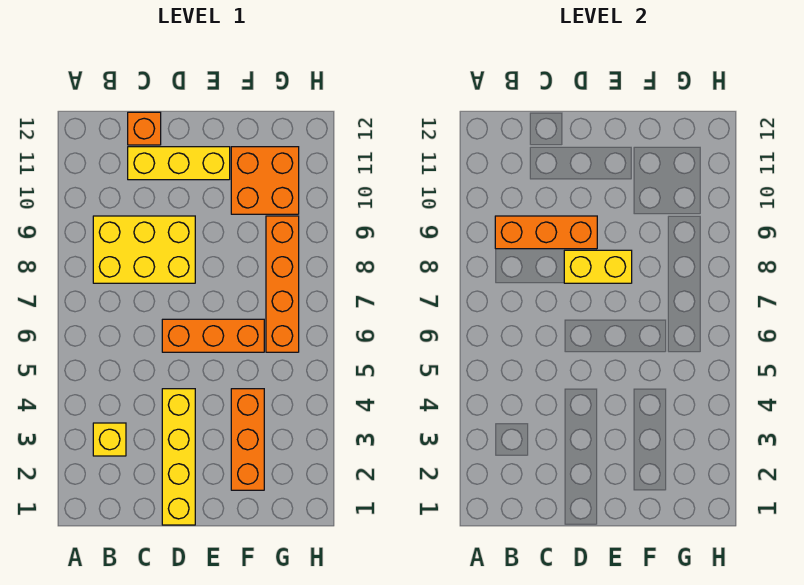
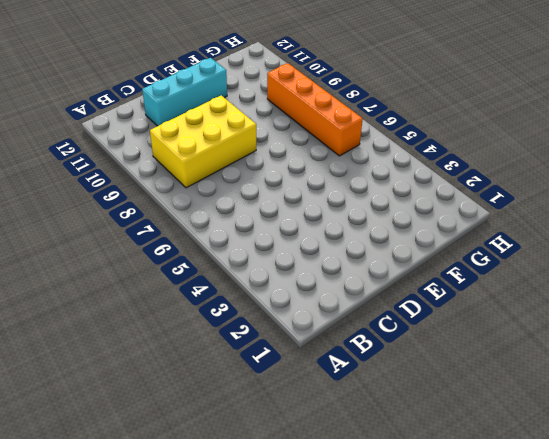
cyan brick C11:E11 level 1 -> yellow brick C11:E11 level 1
none -> yellow brick B3 level 1
none -> orange brick C12 level 1

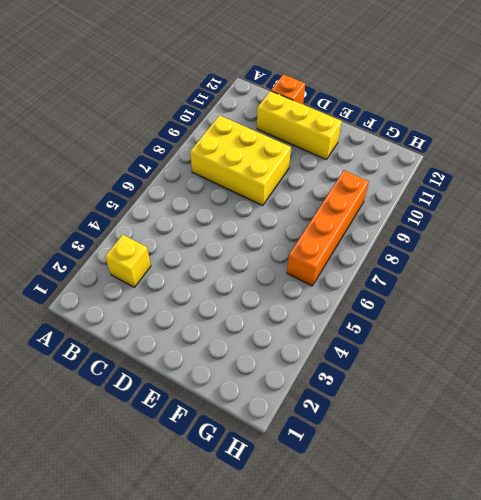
none -> yellow brick D1:D4 level 1
none -> orange brick D6:F6 level 1

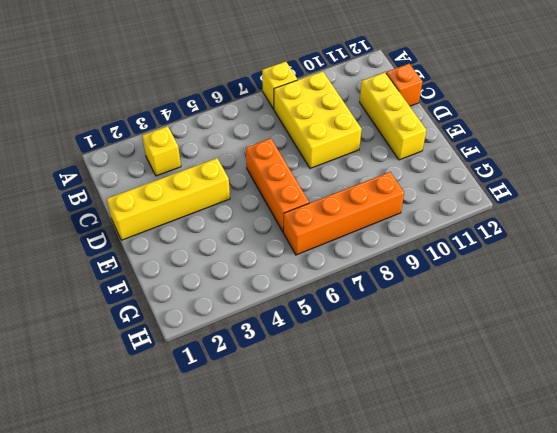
yellow brick A8 level 1 -> none
none -> orange brick F2:F4 level 1
none -> orange brick F10:G11 level 1

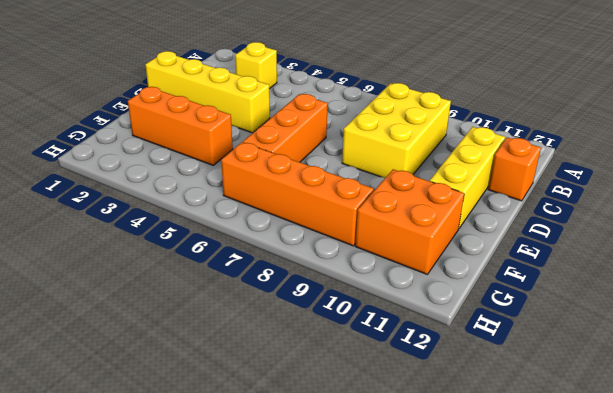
none -> orange brick B9:D9 level 2
none -> yellow brick D8:E8 level 2

